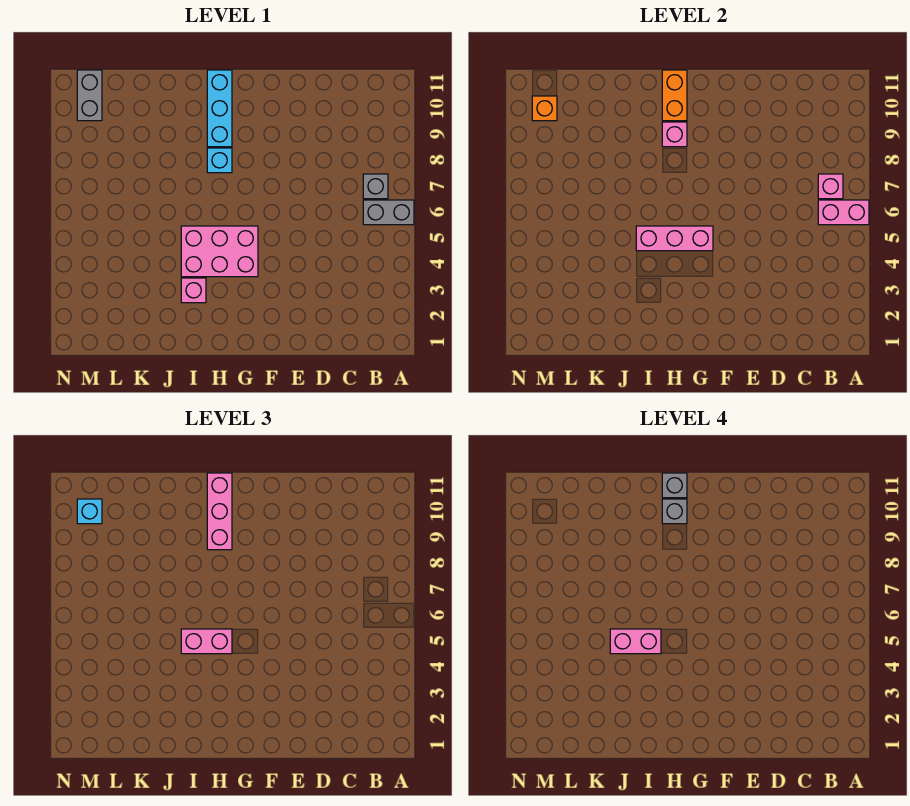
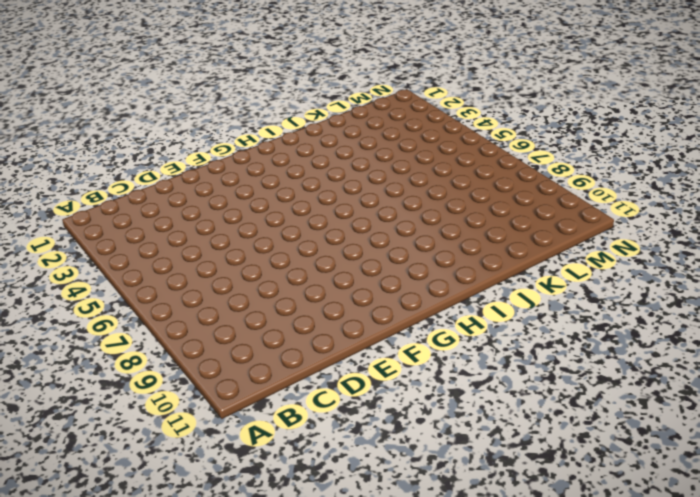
none -> grey brick A6:B6 level 1
none -> grey brick B7 level 1
none -> pink brick G4:I5 level 1

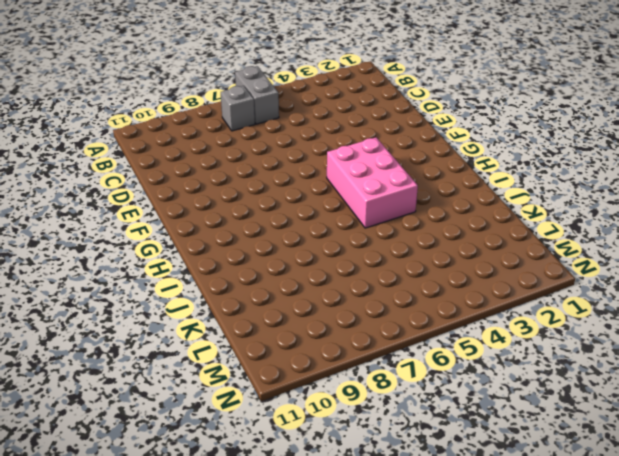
none -> cyan brick H8 level 1
none -> cyan brick H9:H11 level 1
none -> pink brick I3 level 1

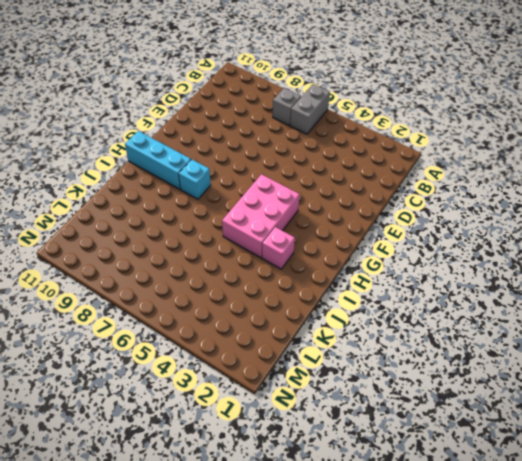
none -> grey brick M10:M11 level 1
none -> pink brick A6:B6 level 2
none -> pink brick B7 level 2

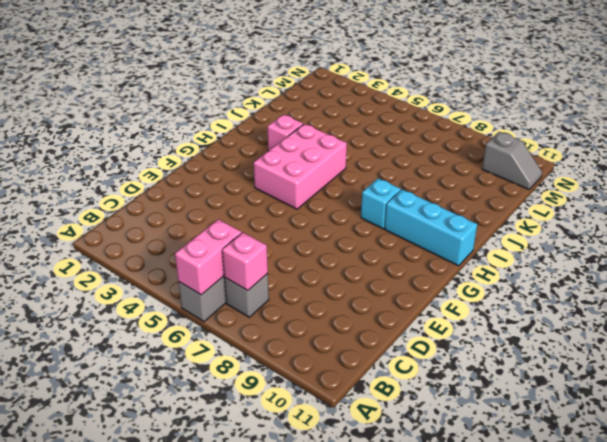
grey slope M10:M11 level 1 top 10 -> grey brick M10:M11 level 1
none -> pink brick G5:I5 level 2
none -> pink brick H9 level 2
none -> orange brick H10:H11 level 2

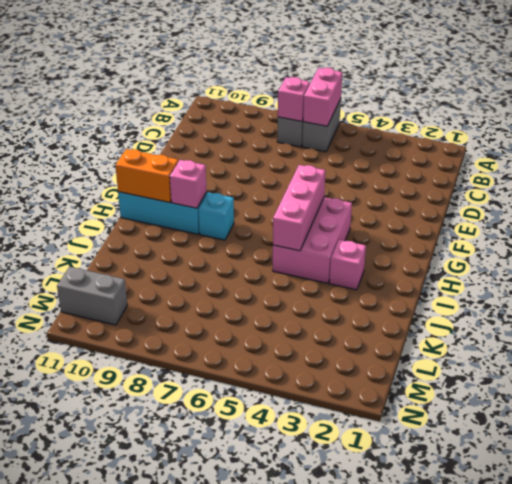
none -> orange brick M10 level 2
none -> pink brick H5:I5 level 3
none -> pink brick H9:H11 level 3

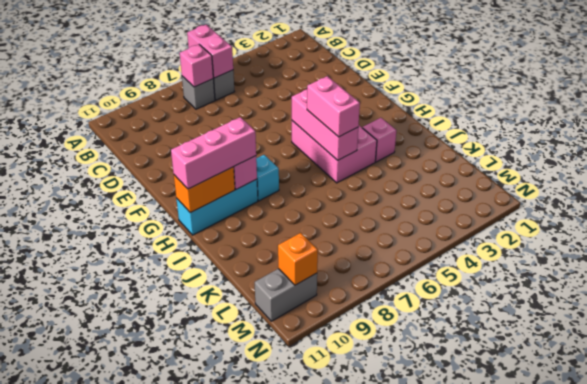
none -> cyan brick M10 level 3
none -> grey brick H10 level 4
none -> grey brick H11 level 4

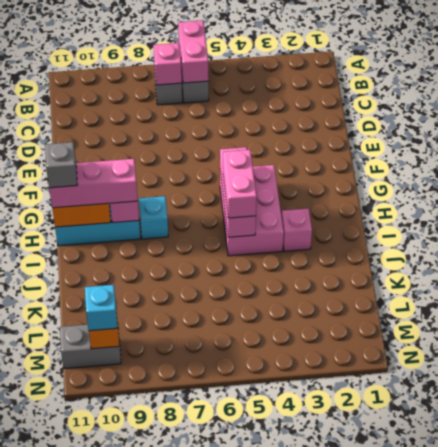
none -> grey brick H10 level 4
none -> pink brick I5:J5 level 4

